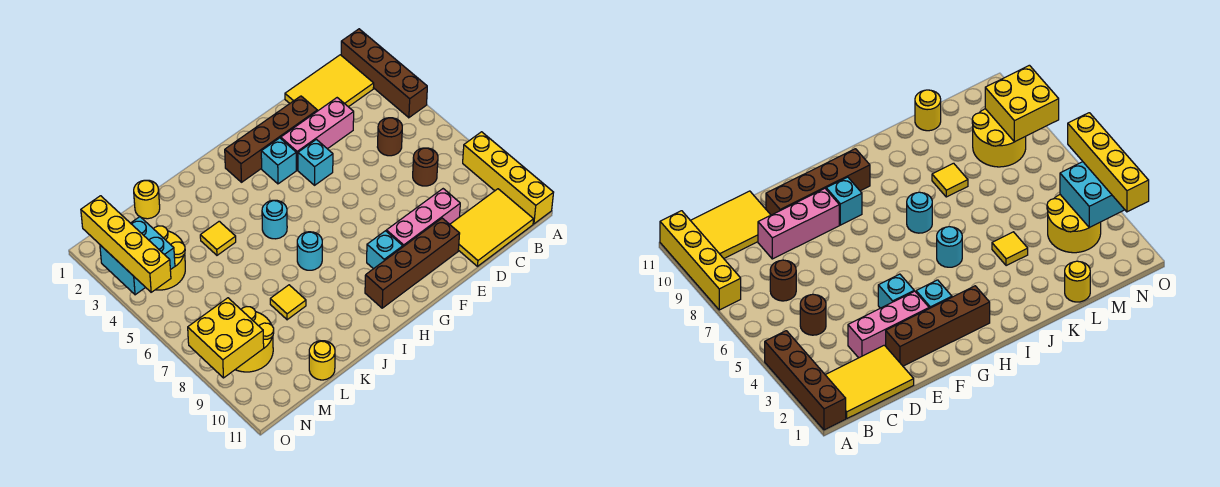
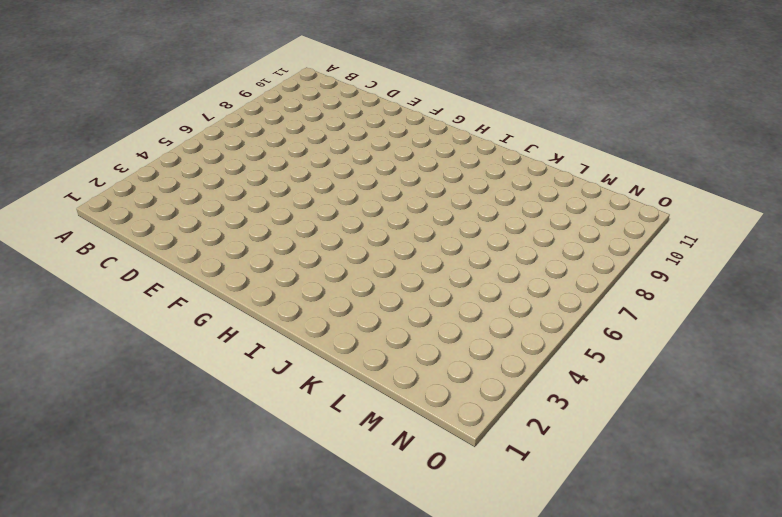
none -> brown brick A1:A4 level 1
none -> yellow brick A8:A11 level 1
none -> yellow tile B1:D2 level 1

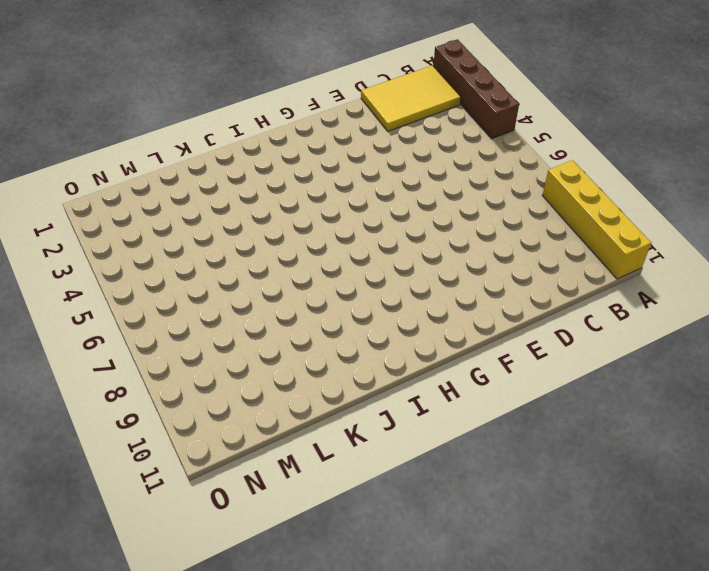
none -> yellow tile B10:D11 level 1
none -> brown round brick C5 level 1
none -> brown round brick C7 level 1

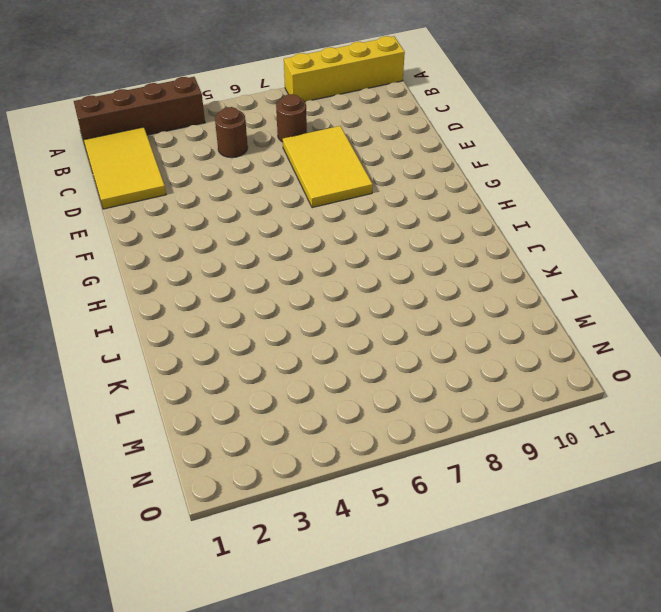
yellow tile D7:F8 level 1 -> yellow tile B10:D11 level 1
none -> pink brick D3:F3 level 1
none -> pink brick D9:F9 level 1
none -> brown brick E2:H2 level 1

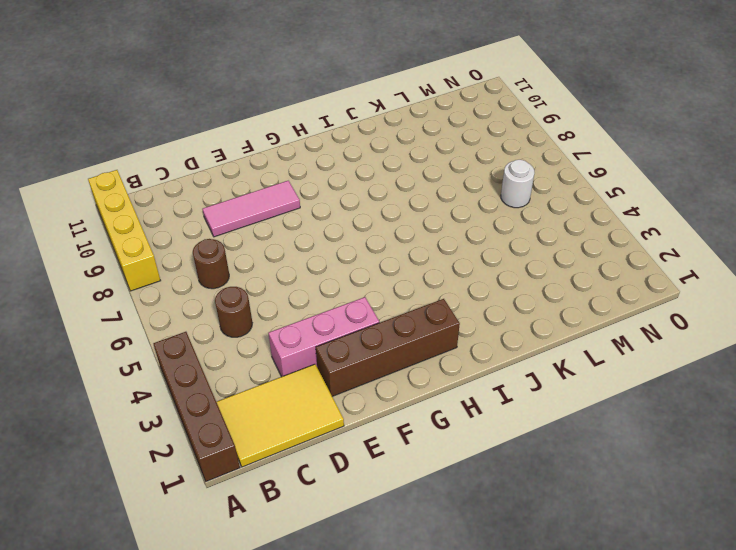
pink tile D9:F9 level 1 -> pink brick D9:F9 level 1
white round brick M6 level 1 -> none
none -> yellow tile B10:D11 level 1
none -> brown brick E10:H10 level 1
none -> cyan brick F4 level 1

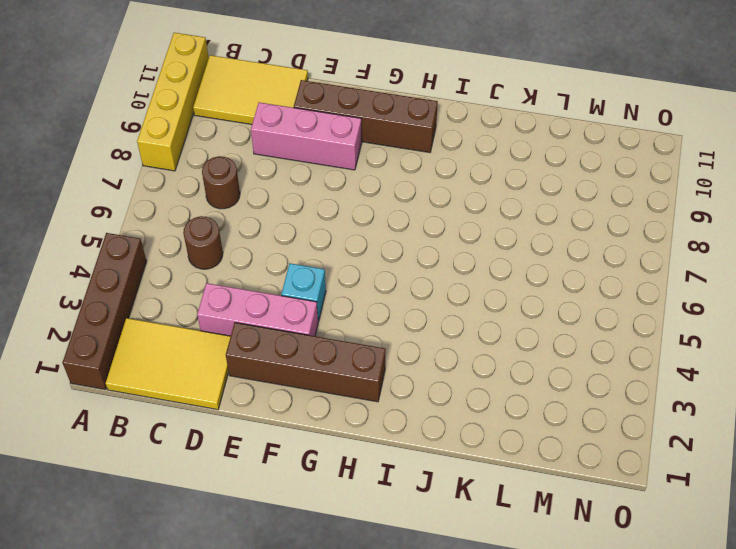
none -> cyan brick G3 level 1
none -> cyan brick G9 level 1
none -> cyan round brick I5 level 1

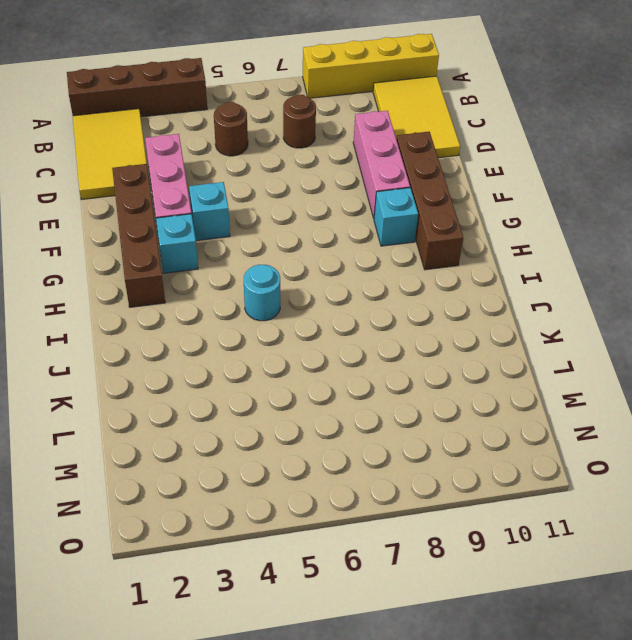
none -> cyan round brick I7 level 1
none -> yellow tile K4 level 1
none -> yellow tile K8 level 1

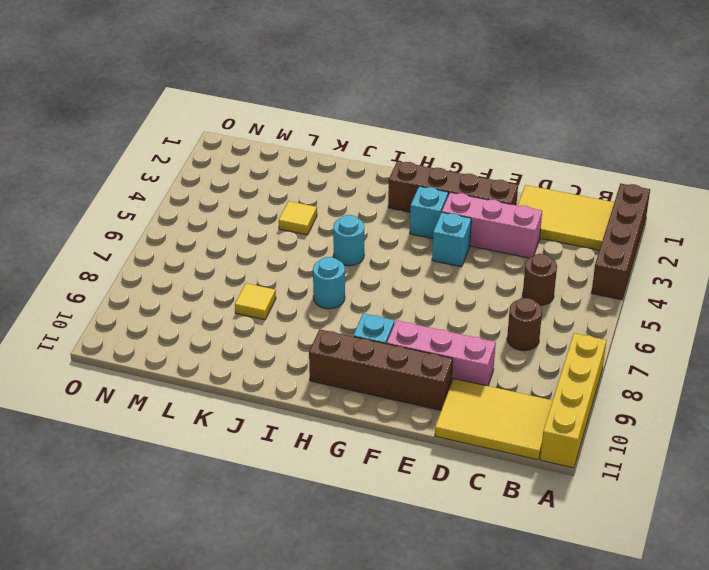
none -> yellow round brick L1 level 1
none -> yellow round brick L11 level 1
none -> yellow round brick M3:N4 level 1

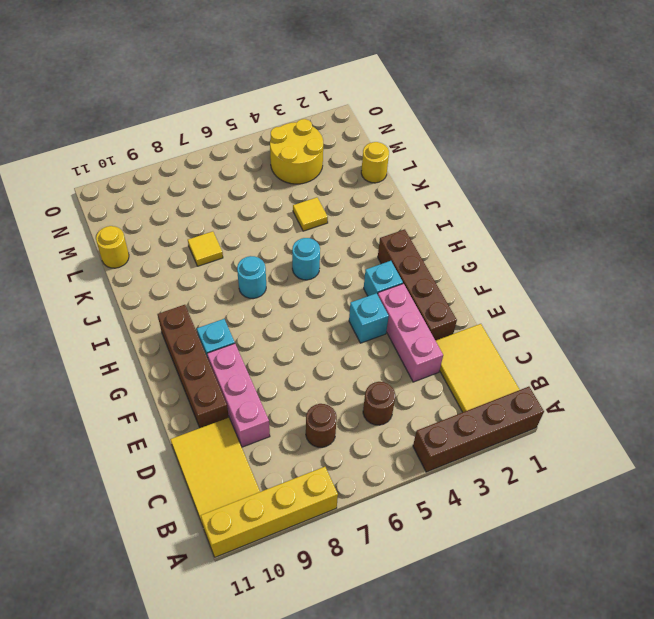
none -> yellow round brick M8:N9 level 1
none -> cyan brick N3:O4 level 2
none -> yellow brick N8:O9 level 2

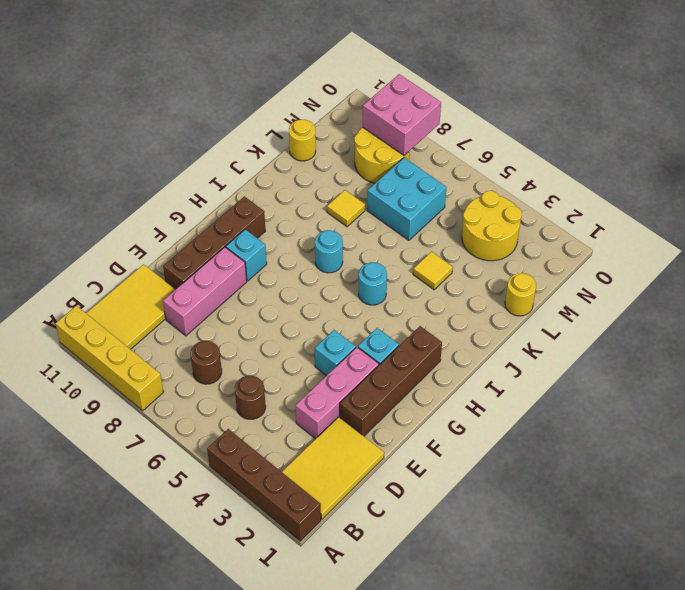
cyan brick L6:M7 level 1 -> cyan brick N3:O4 level 2
pink brick N8:O9 level 2 -> yellow brick N8:O9 level 2
none -> yellow brick O2:O5 level 3

